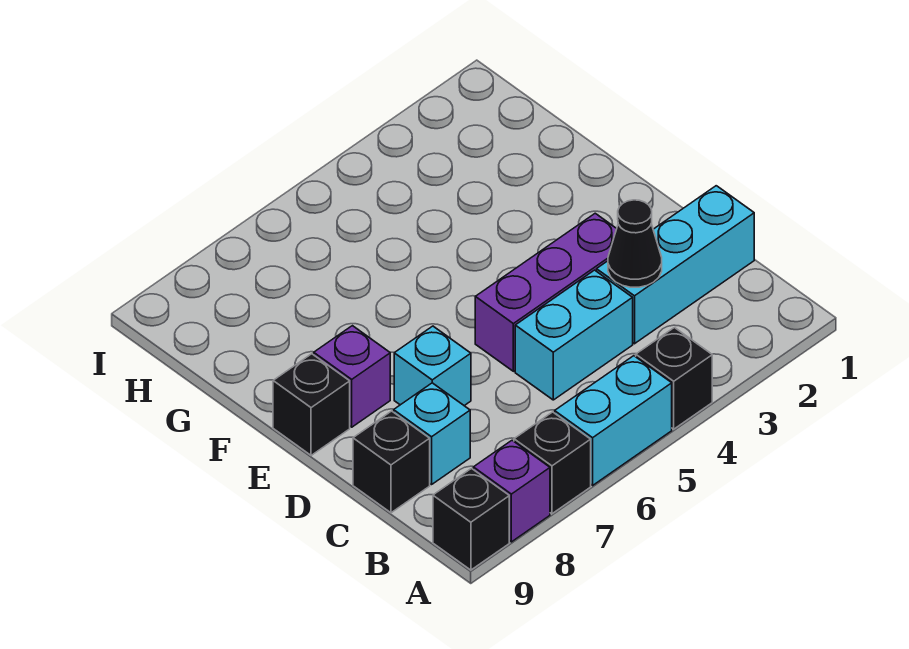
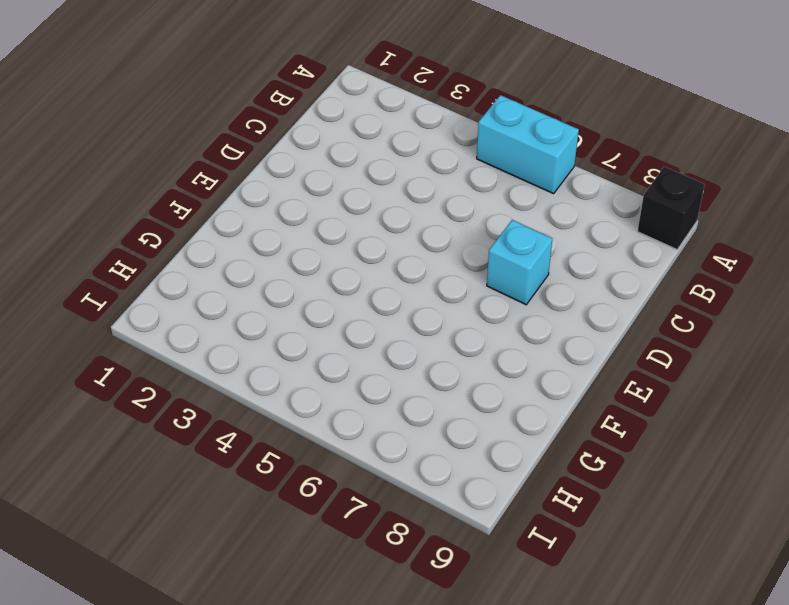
none -> black brick A4 level 1
none -> black brick A7 level 1
none -> purple brick A8 level 1

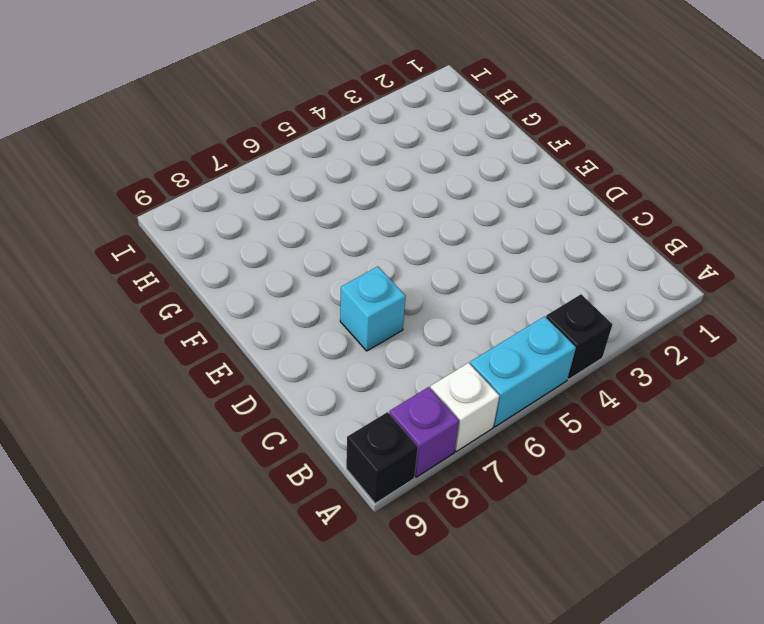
white brick A7 level 1 -> black brick A7 level 1
none -> cyan brick C1:C3 level 1
none -> cyan brick C4:C5 level 1
none -> cyan brick C8 level 1

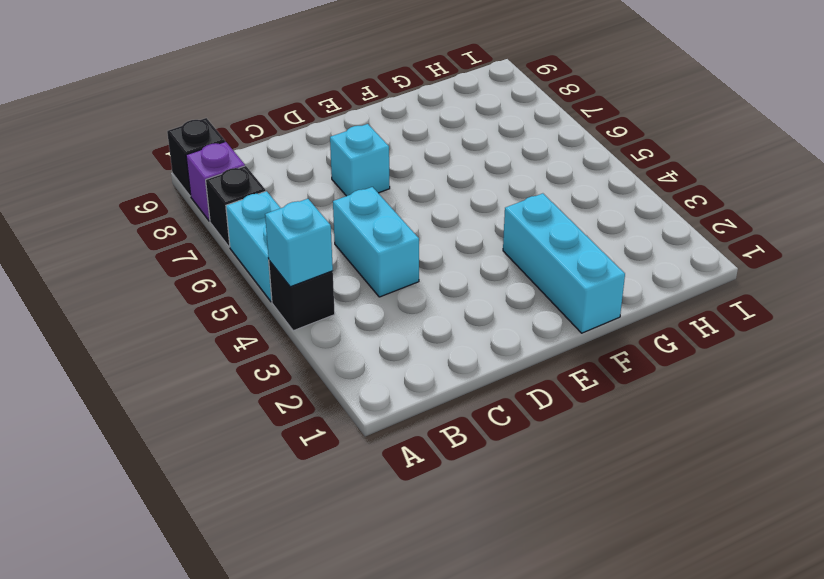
cyan brick A4 level 2 -> cyan brick C8 level 1
cyan brick F1:F3 level 1 -> cyan brick C1:C3 level 1
none -> black brick C9 level 1
none -> purple brick D3:D5 level 1
none -> purple brick E8 level 1

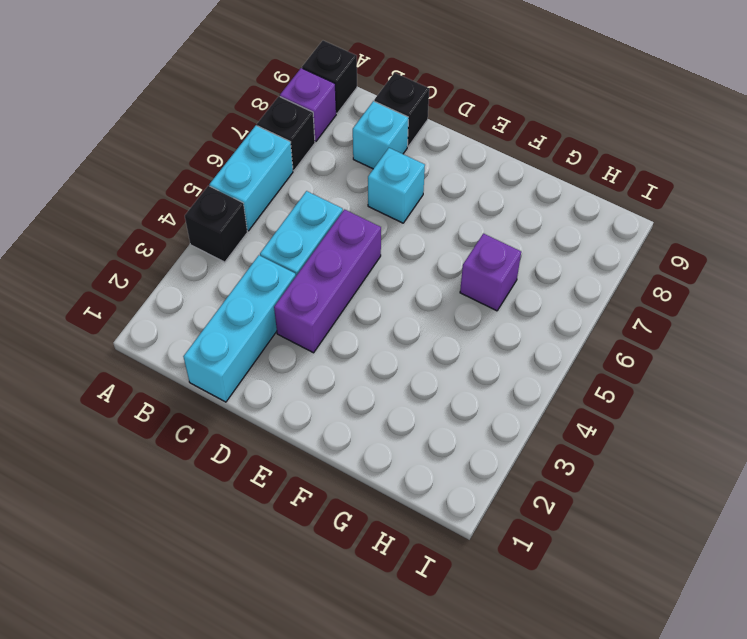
purple brick G6 level 1 -> purple brick E8 level 1
none -> black brick E9 level 1
none -> black cone C3 level 2

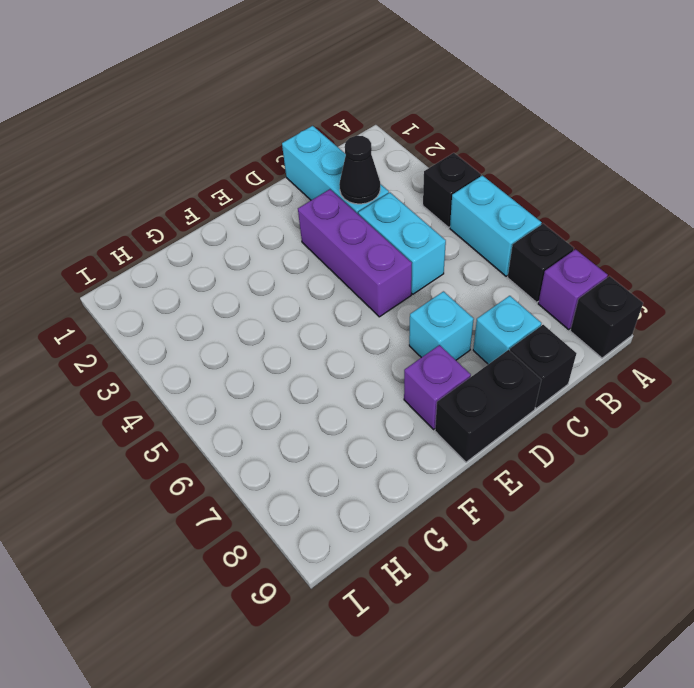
black brick D9:E9 level 1 -> black brick E9 level 1

